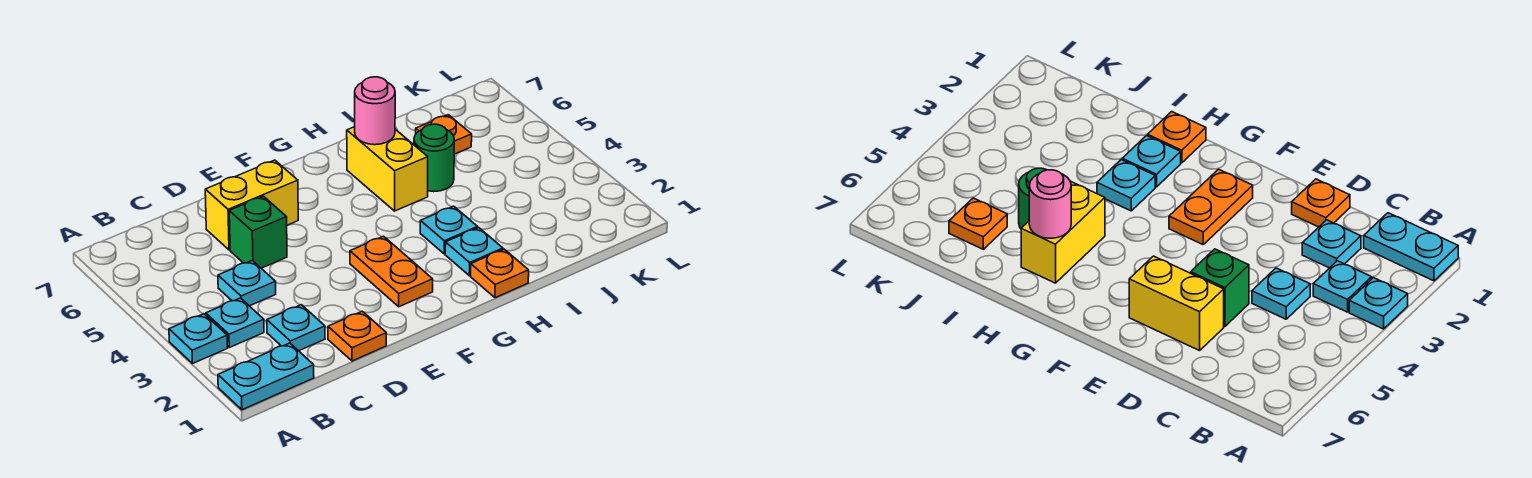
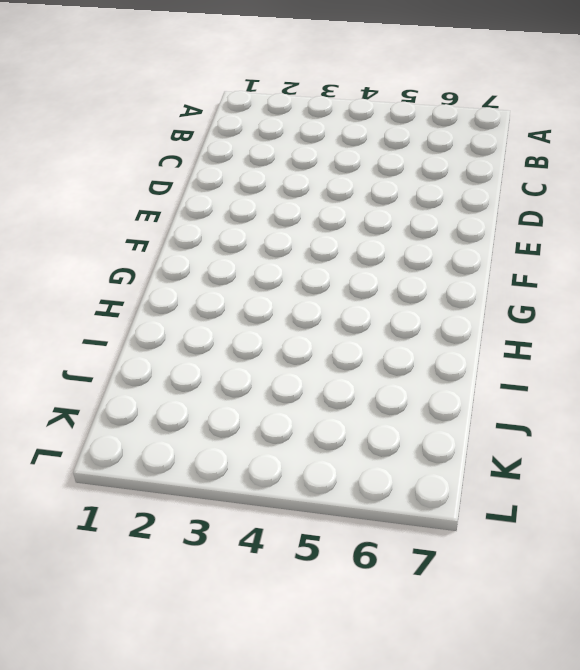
none -> cyan plate A1:B1 level 1
none -> cyan plate A3 level 1
none -> cyan plate B3 level 1

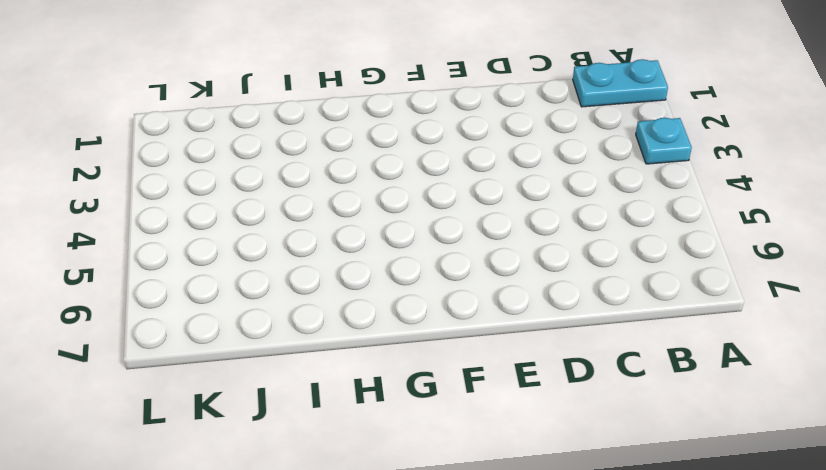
none -> cyan plate B3 level 1
none -> cyan plate C2 level 1
none -> cyan plate C4 level 1

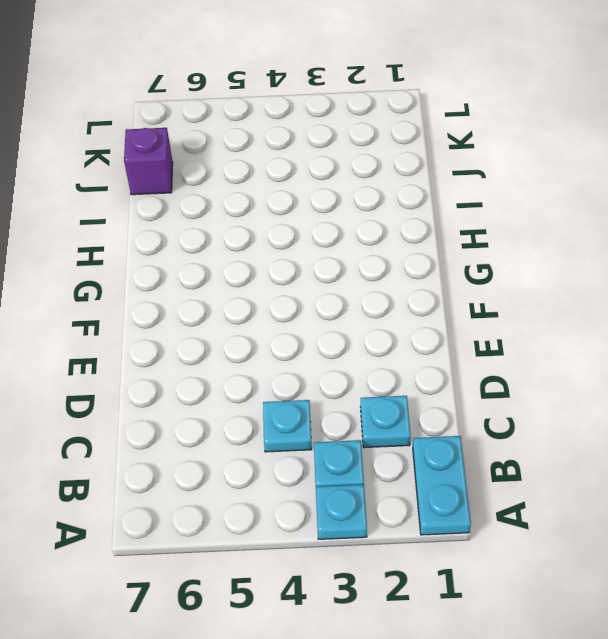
purple brick J7 level 1 -> none
none -> orange plate D1 level 1
none -> green brick D5 level 1
none -> yellow brick D6:E6 level 1

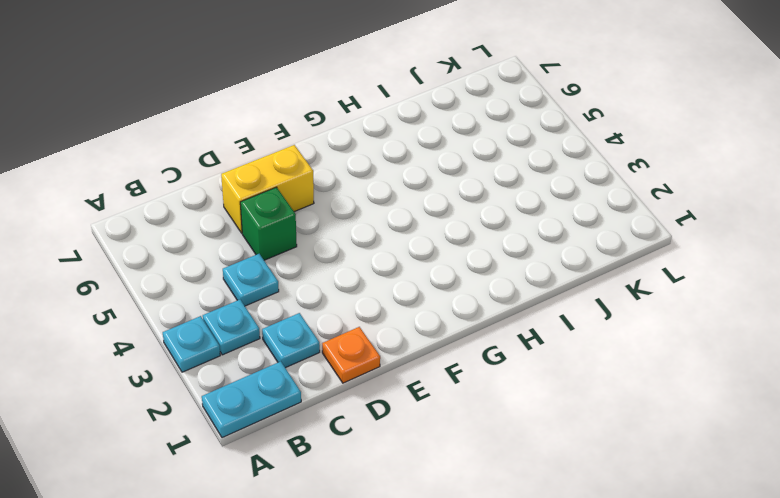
none -> orange plate F2:F3 level 1
none -> orange plate H1 level 1
none -> cyan plate H2 level 1

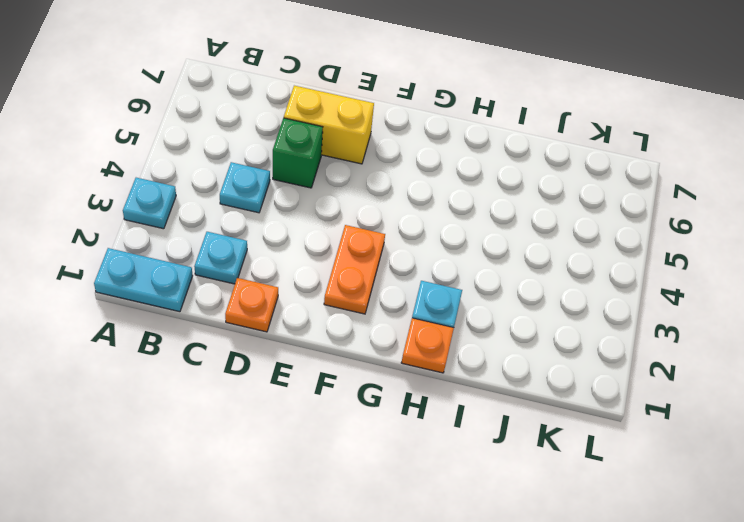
none -> cyan plate B3 level 1
none -> cyan plate H3 level 1
none -> yellow brick H5:H6 level 1

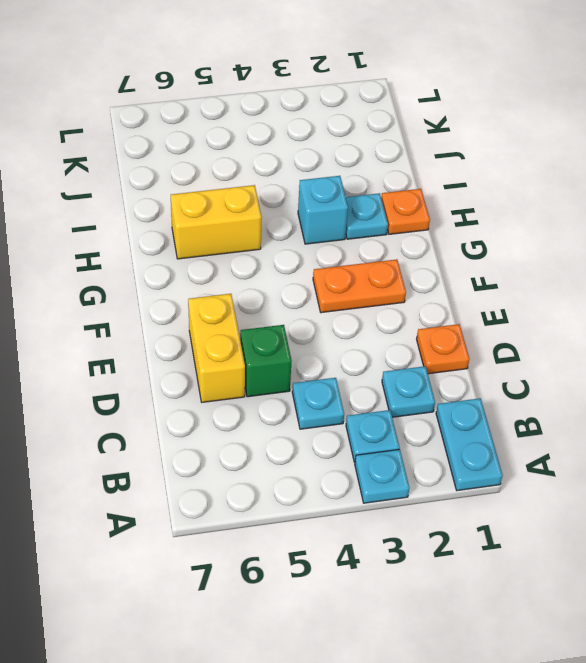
cyan brick H3 level 1 -> cyan plate H3 level 1
none -> green round brick I5 level 1
none -> orange plate J6 level 1
none -> pink round brick H6 level 2

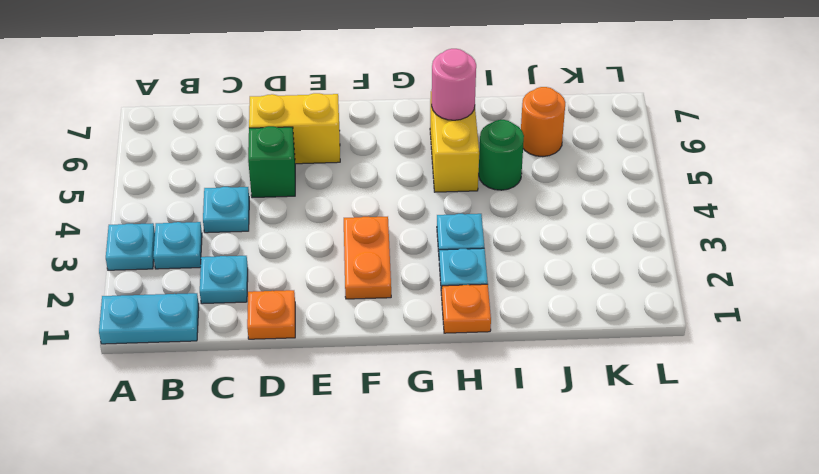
orange round brick J6 level 1 -> orange plate J6 level 1

